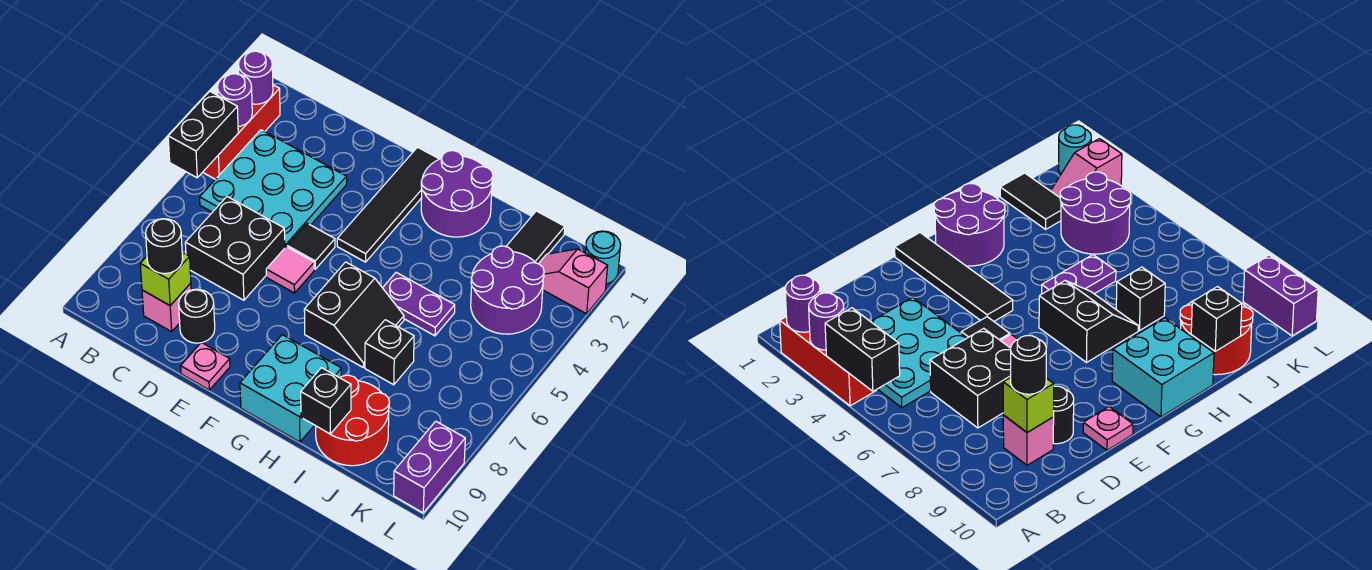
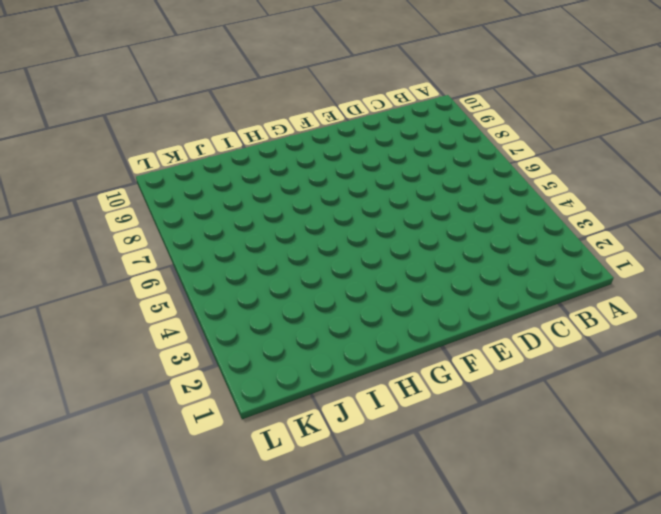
none -> red brick A2:A4 level 1
none -> cyan plate B3:D5 level 1
none -> black brick C6:D7 level 1

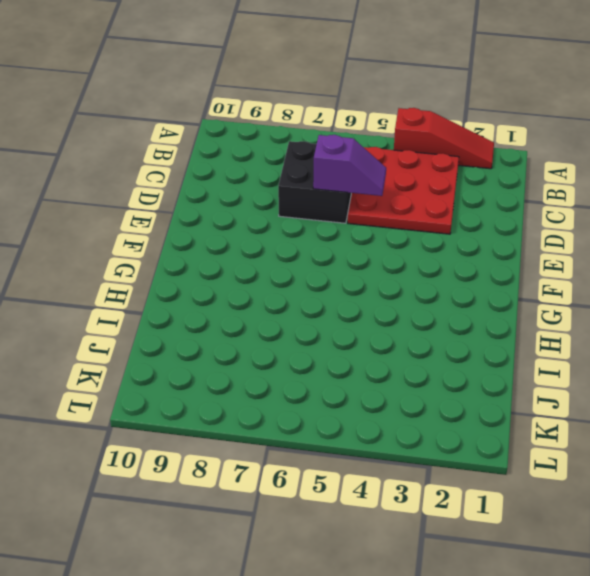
red slope A2:A4 level 1 top 4 -> red brick A2:A4 level 1
red plate B3:D5 level 1 -> cyan plate B3:D5 level 1
purple slope D5:D6 level 2 top 6 -> none
none -> pink brick C9 level 1
none -> black round brick D9 level 1
none -> black tile E5 level 1

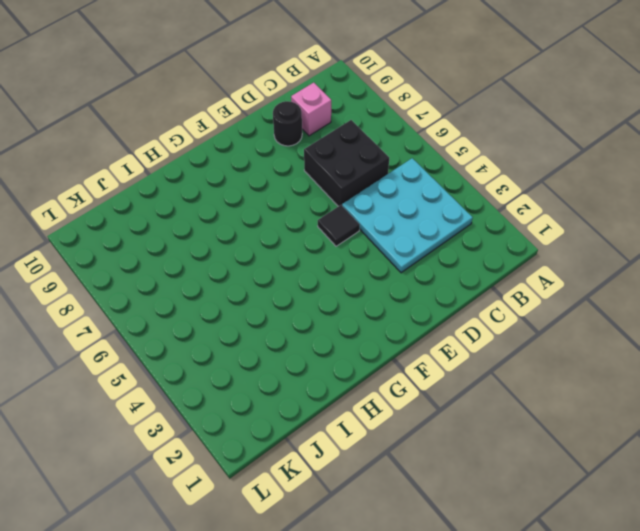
none -> red brick A2:A4 level 1
none -> pink tile E6 level 1
none -> pink plate E10 level 1

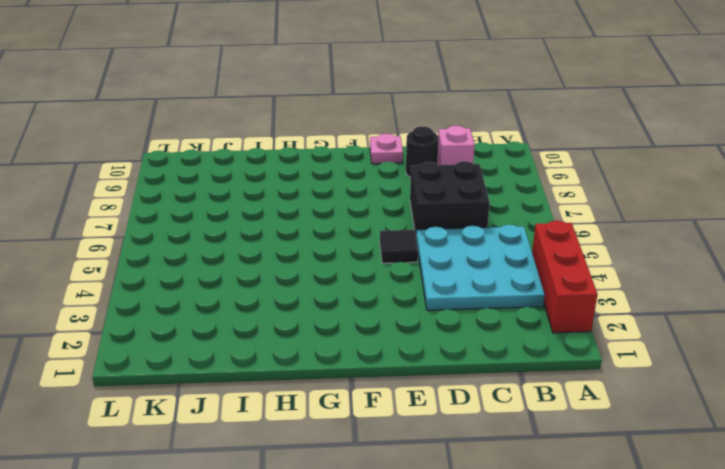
none -> pink tile E6 level 1
none -> black tile F1:F4 level 1
none -> purple round brick G1:H2 level 1

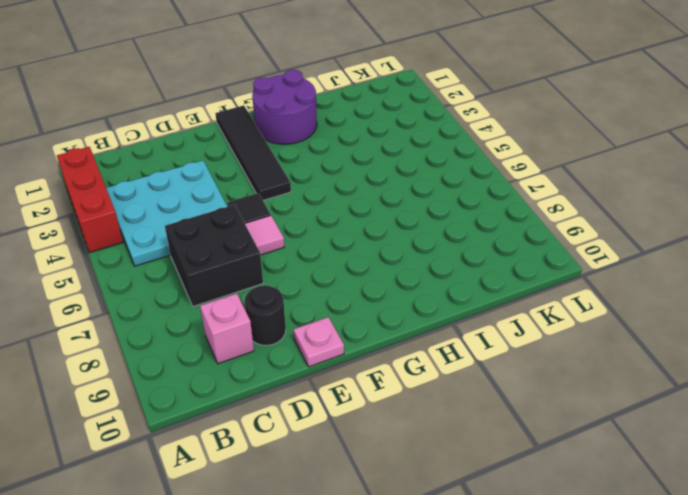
none -> black slope G6:H7 level 1 top G
none -> cyan brick G9:H10 level 1
none -> purple plate H5:I5 level 1

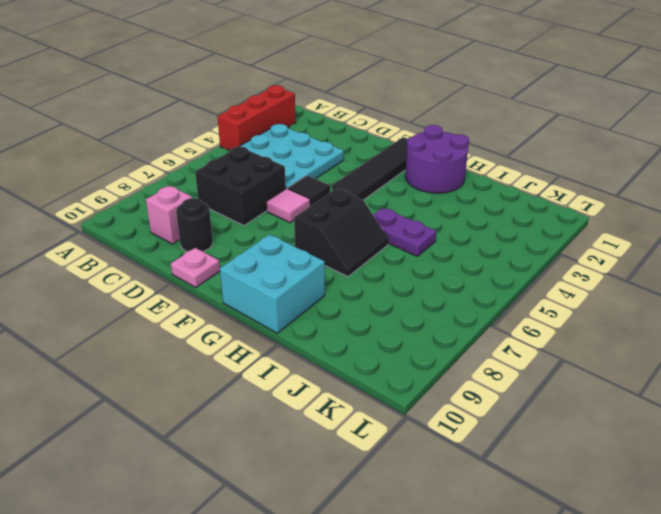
none -> black brick I7 level 1
none -> red round brick I9:J10 level 1
none -> black tile J1:J2 level 1

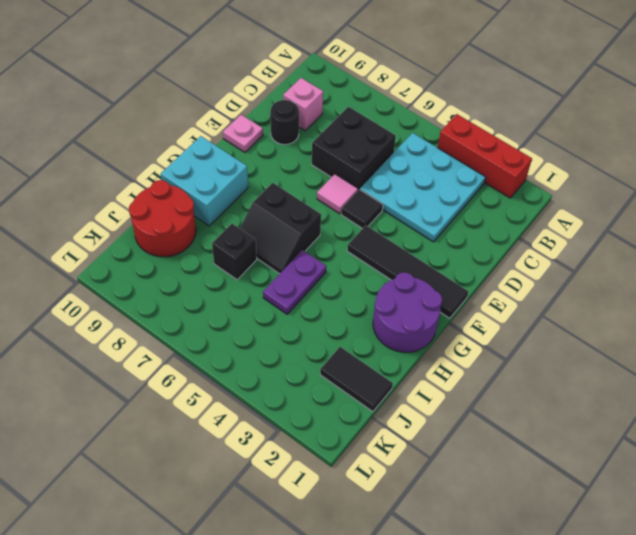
none -> purple round brick J3:K4 level 1
none -> pink slope K2:L2 level 1 top L
none -> cyan round brick L1 level 1

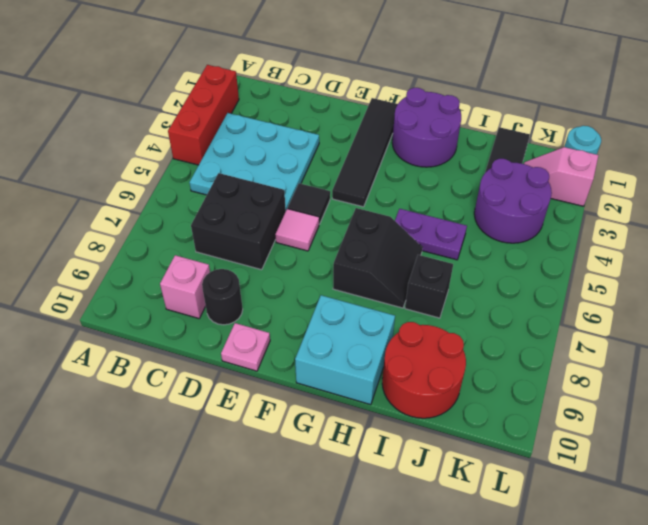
none -> purple brick L9:L10 level 1
none -> purple round brick A2 level 2
none -> purple round brick A3 level 2

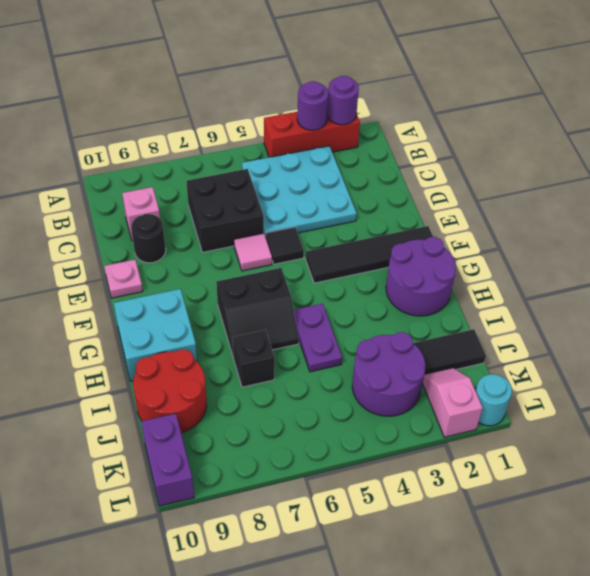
purple brick K10:L10 level 1 -> purple brick L9:L10 level 1
none -> black brick A4:A5 level 2
none -> lime brick C9 level 2
none -> black brick I10 level 2

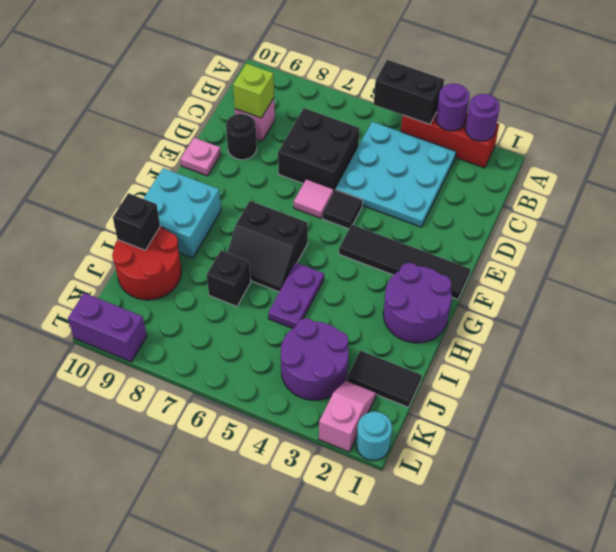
none -> black round brick C9 level 3

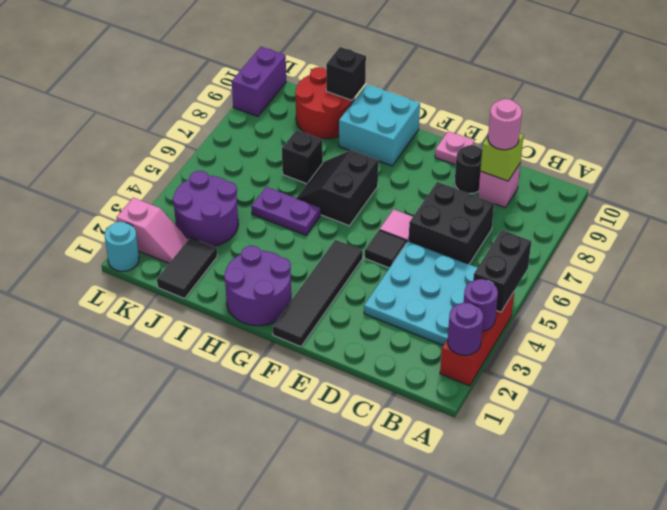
pink round brick C9 level 3 -> black round brick C9 level 3

